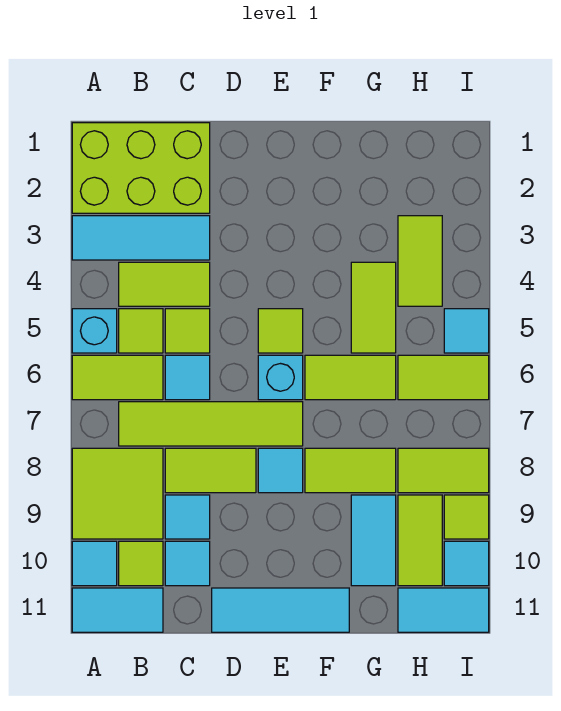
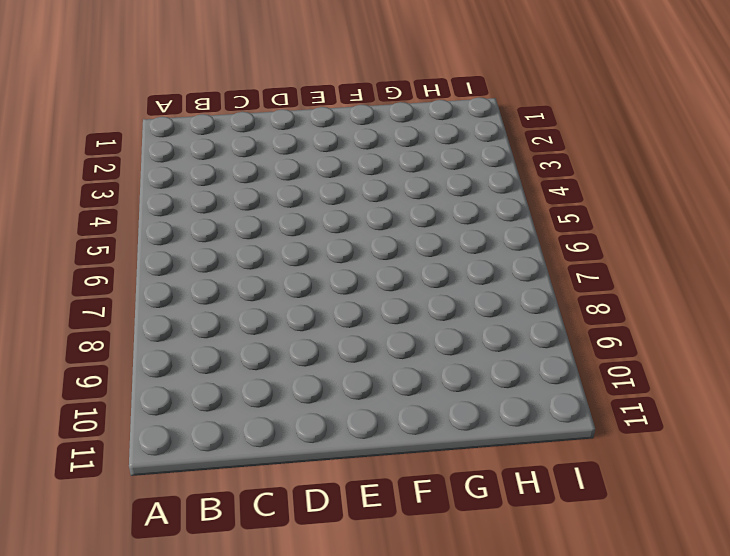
none -> lime brick A1:C2 level 1
none -> cyan tile A3:C3 level 1
none -> cyan brick A5 level 1
none -> lime tile A6:B6 level 1

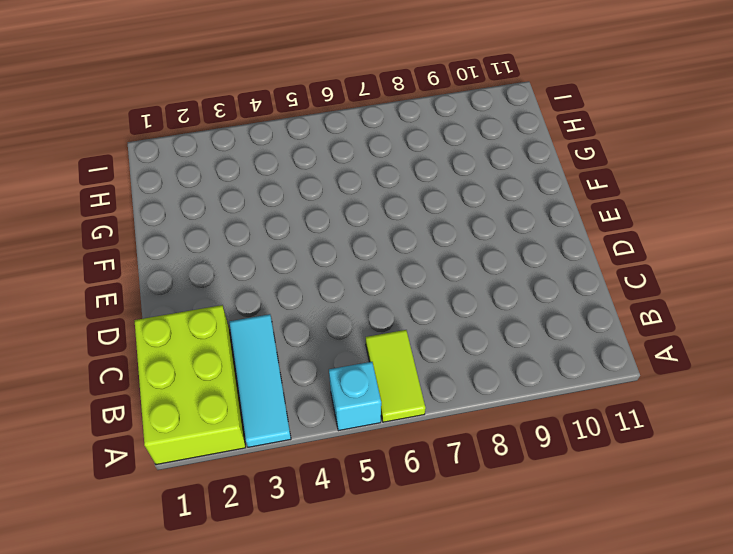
none -> lime tile A8:B9 level 1
none -> cyan tile A10 level 1
none -> cyan tile A11:B11 level 1
none -> lime tile B4:C4 level 1

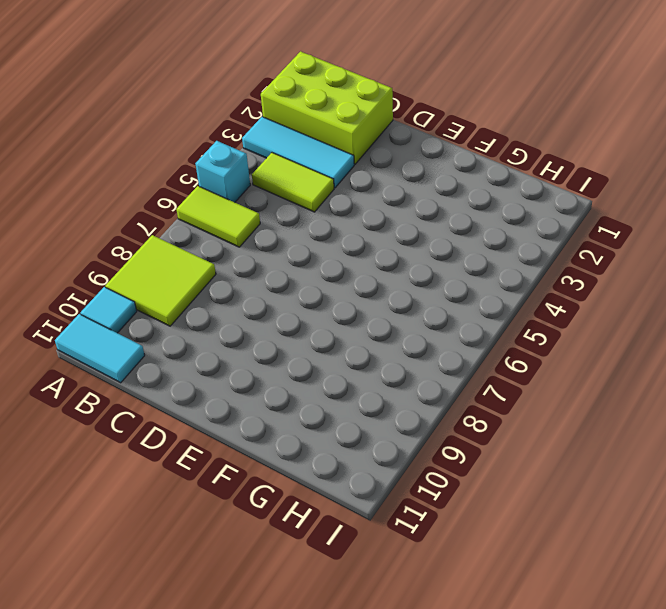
none -> lime tile B5 level 1
none -> lime tile B7:E7 level 1
none -> lime tile B10 level 1
none -> lime tile C5 level 1

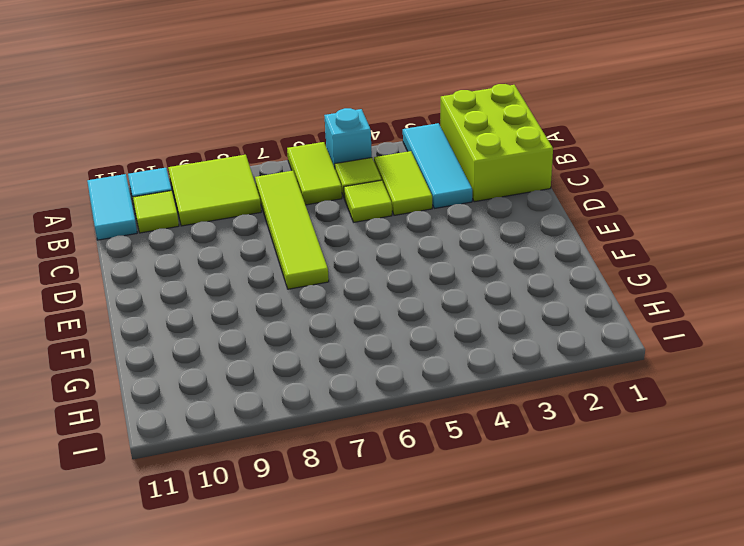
none -> cyan tile C6 level 1
none -> lime tile C8:D8 level 1
none -> cyan tile C9 level 1
none -> cyan tile C10 level 1

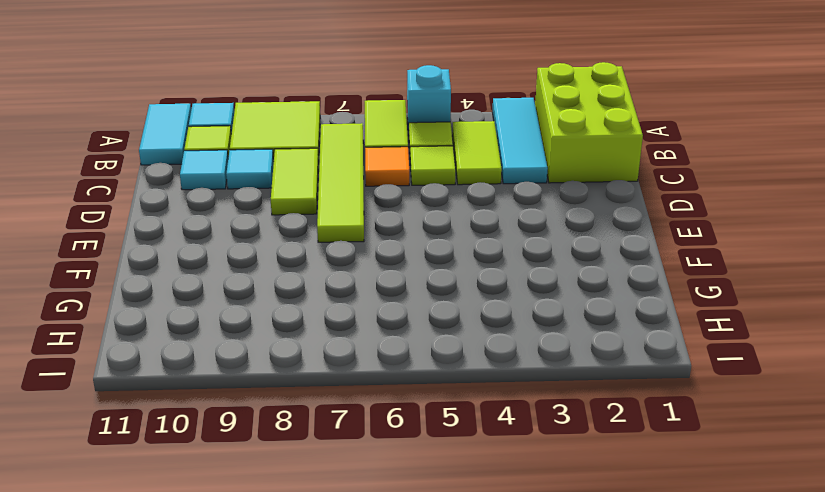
orange tile C6 level 1 -> cyan tile C6 level 1
none -> cyan tile D11:F11 level 1
none -> lime tile E5 level 1
none -> cyan brick E6 level 1
none -> cyan tile E8 level 1

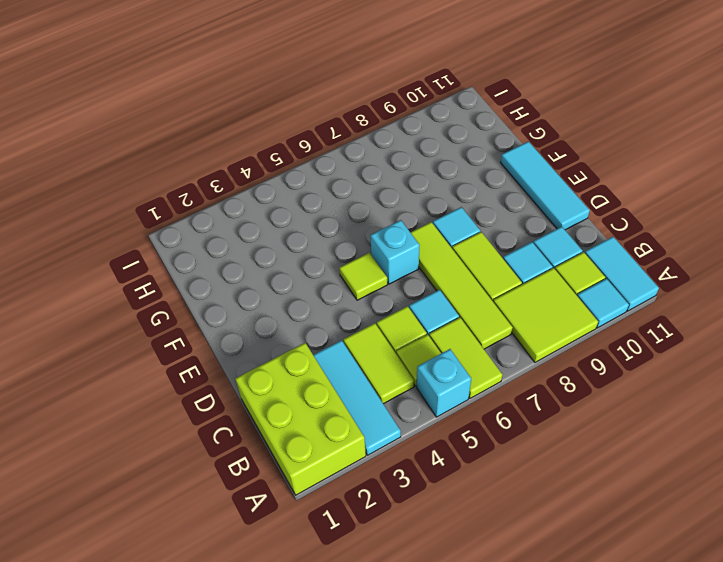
none -> lime tile F6:G6 level 1
none -> lime tile F8:G8 level 1
none -> lime tile G4:G5 level 1
none -> cyan tile G9:G10 level 1

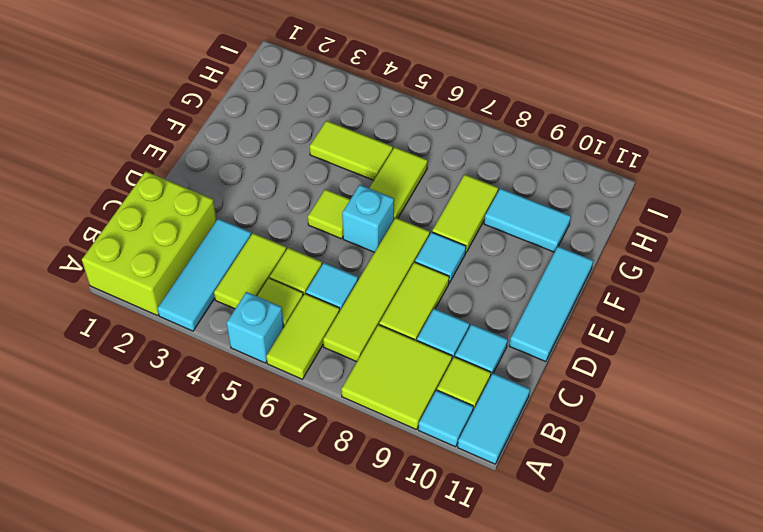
none -> lime tile H3:H4 level 1
none -> lime tile H6:I6 level 1
none -> lime tile H8:I8 level 1
none -> lime tile H9:H10 level 1

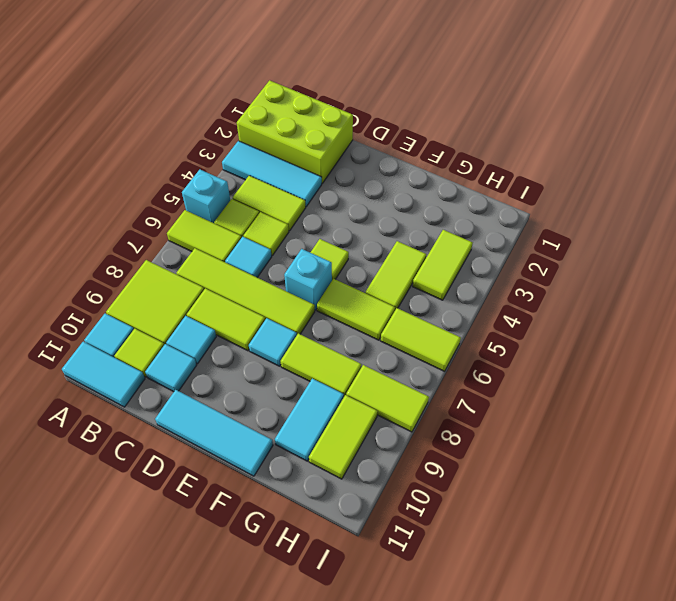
none -> cyan tile H11:I11 level 1
none -> cyan tile I5 level 1
none -> lime tile I9 level 1
none -> cyan tile I10 level 1

